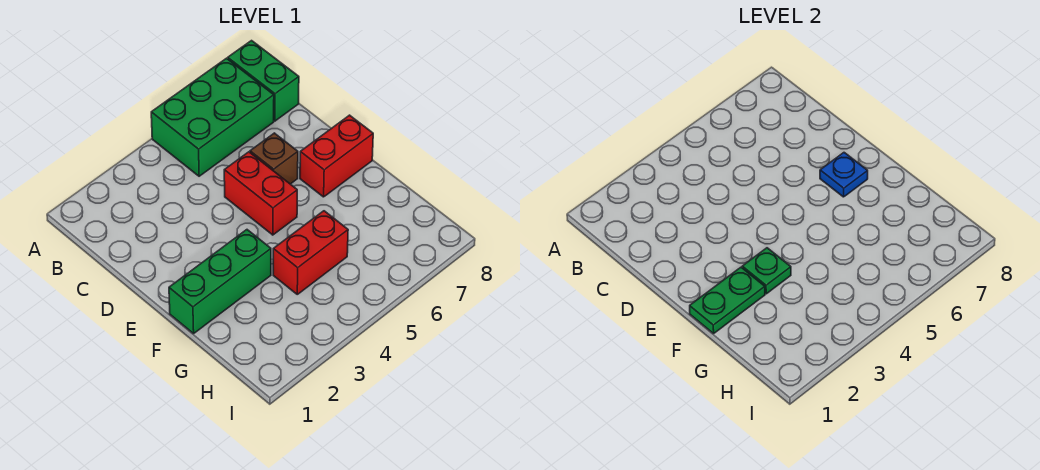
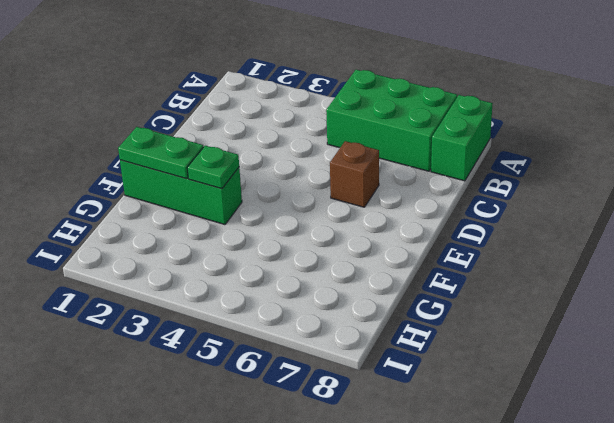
none -> red brick D5:E5 level 1
none -> red brick E7:E8 level 1

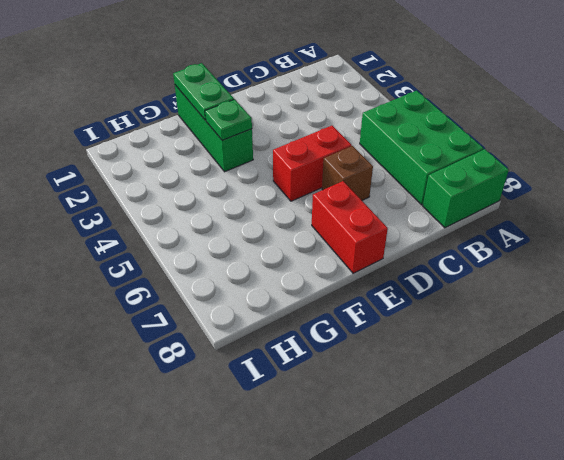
none -> red brick G4:G5 level 1
none -> blue plate E7 level 2

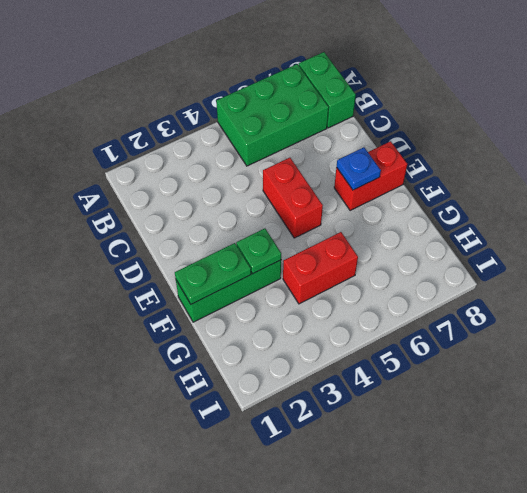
none -> brown brick D6 level 1

